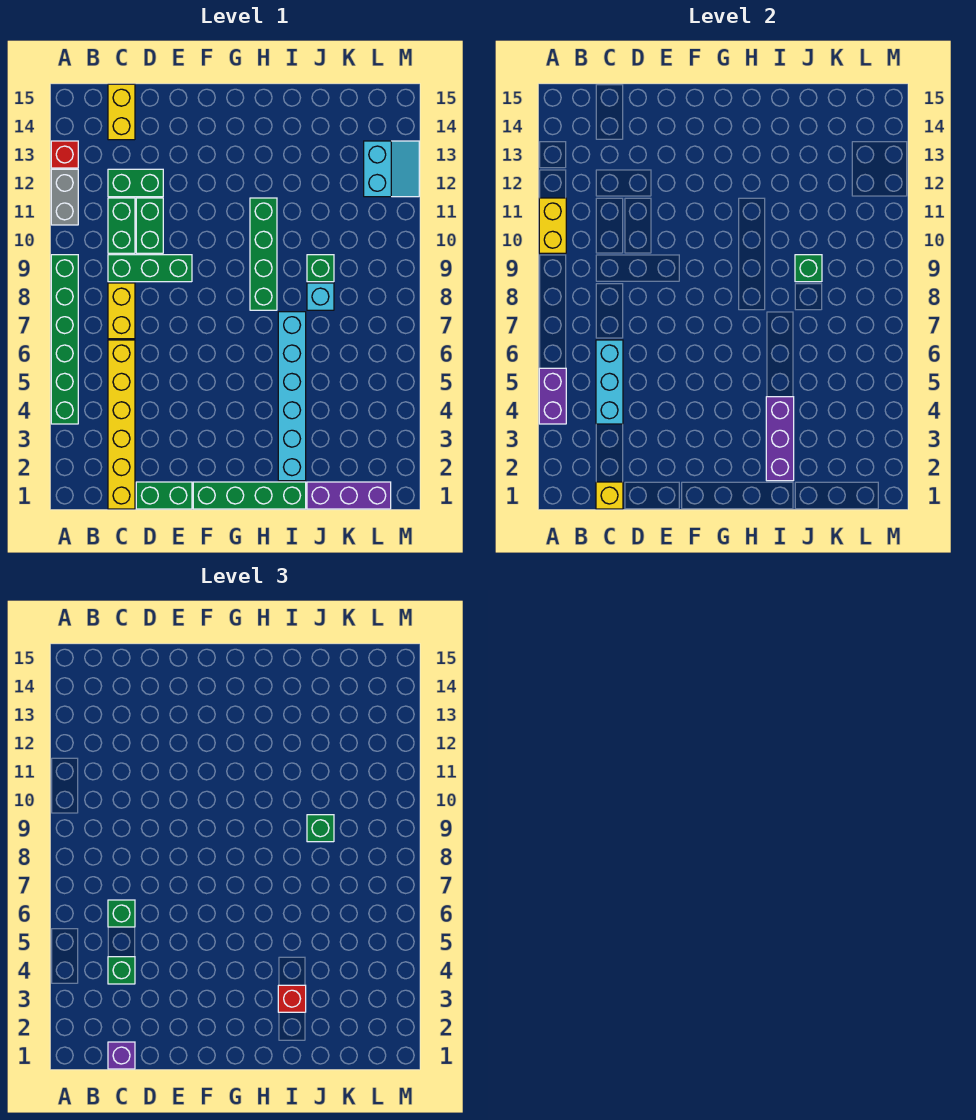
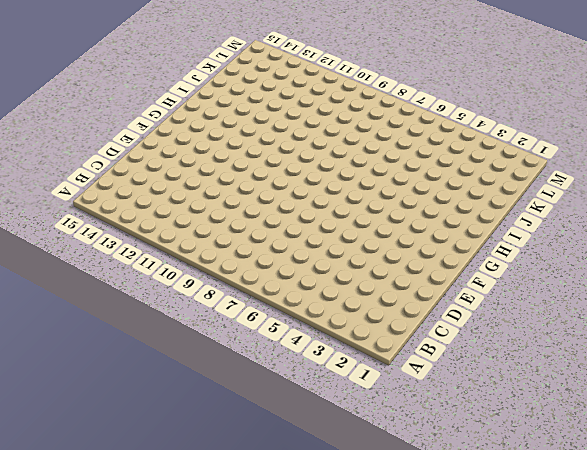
none -> green brick A4:A9 level 1
none -> grey brick A11:A12 level 1
none -> red brick A13 level 1

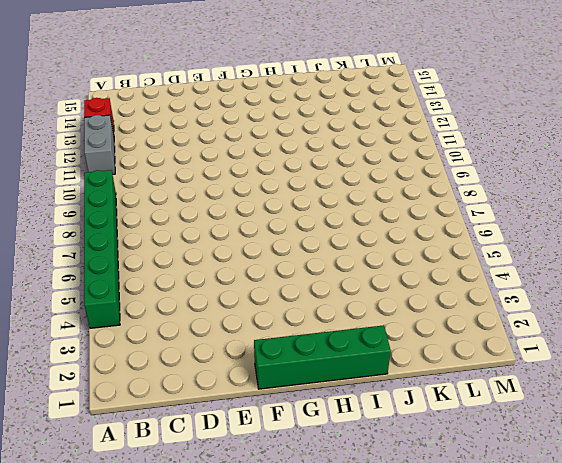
none -> yellow brick C1:C6 level 1
none -> yellow brick C7:C8 level 1
none -> green brick C9:E9 level 1

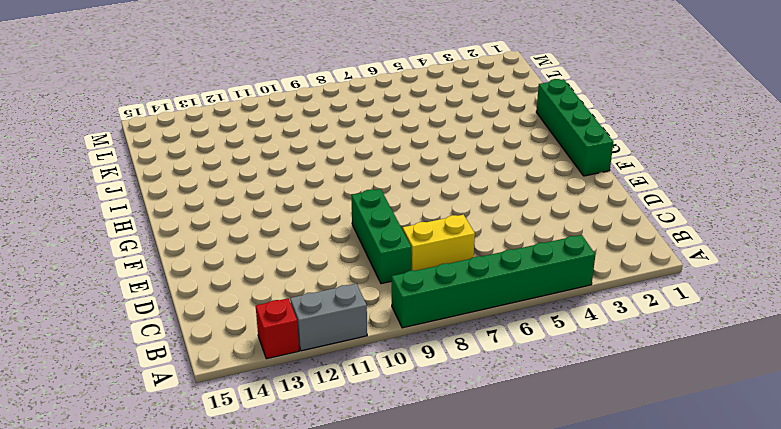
none -> yellow brick C1:C6 level 1
none -> green brick C10:C11 level 1
none -> green brick C12:D12 level 1

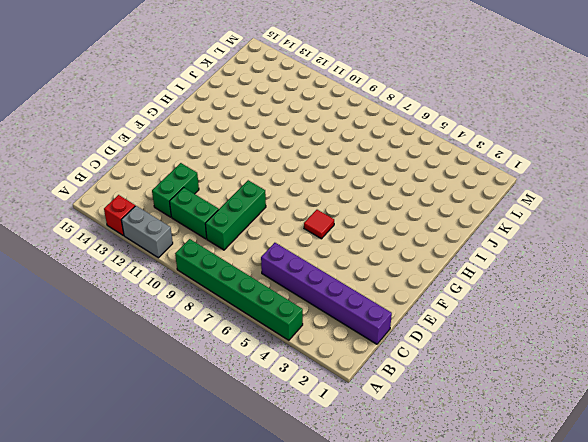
purple brick C1:C6 level 1 -> yellow brick C1:C6 level 1
red tile F6 level 1 -> none
none -> yellow brick C7:C8 level 1
none -> yellow brick C14:C15 level 1
none -> green brick D1:E1 level 1

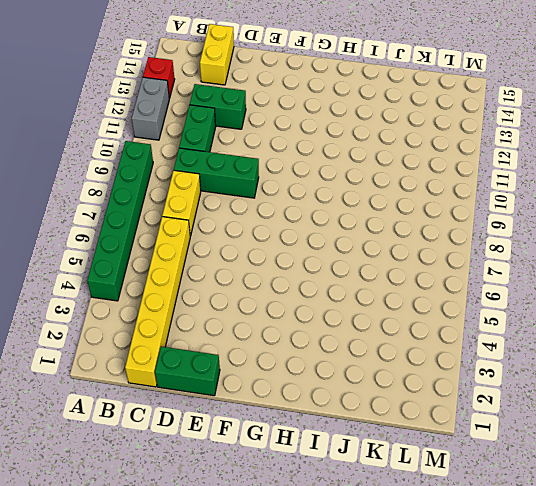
none -> green brick D10:D11 level 1
none -> green brick F1:I1 level 1
none -> green brick H8:H11 level 1

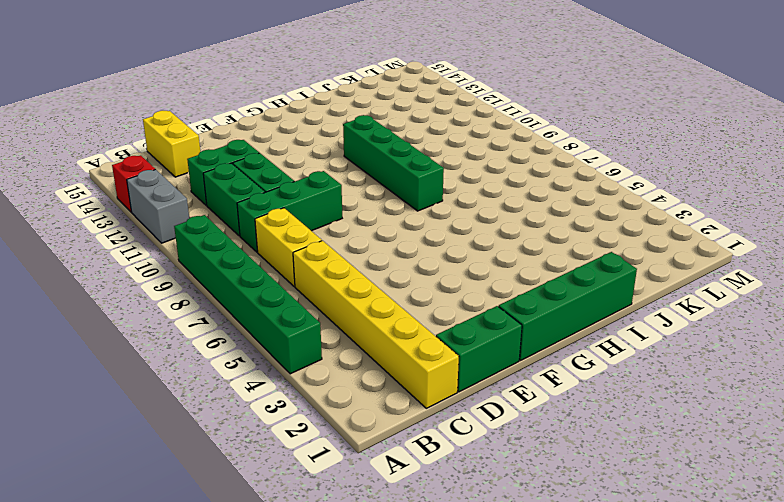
none -> cyan brick I2:I7 level 1
none -> purple brick J1:L1 level 1
none -> cyan brick J8 level 1

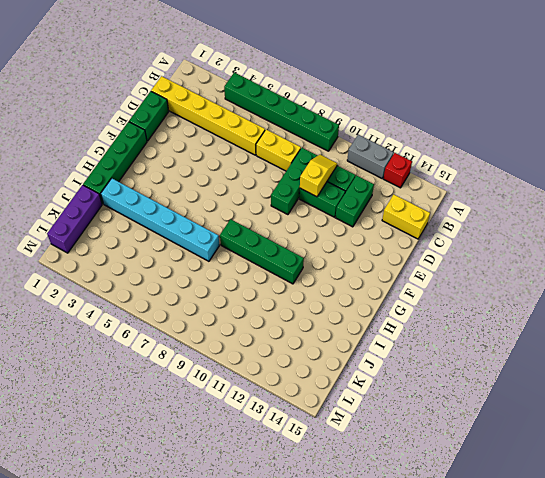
yellow slope C10:D10 level 2 top D -> none
none -> cyan brick J8 level 1
none -> green brick J9 level 1
none -> cyan slope L12:M13 level 1 top L

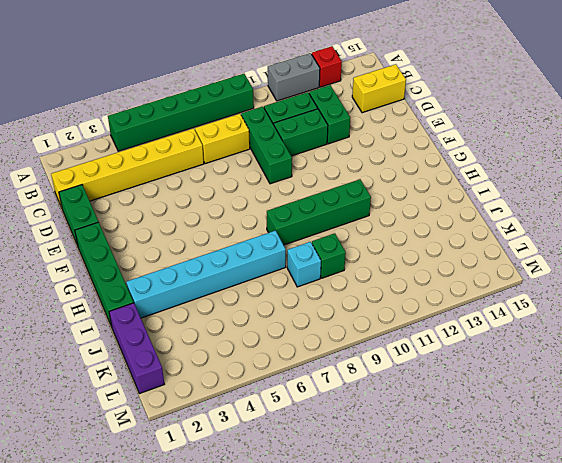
none -> cyan slope L12:M13 level 1 top L
none -> purple brick A4:A5 level 2
none -> yellow brick A10:A11 level 2

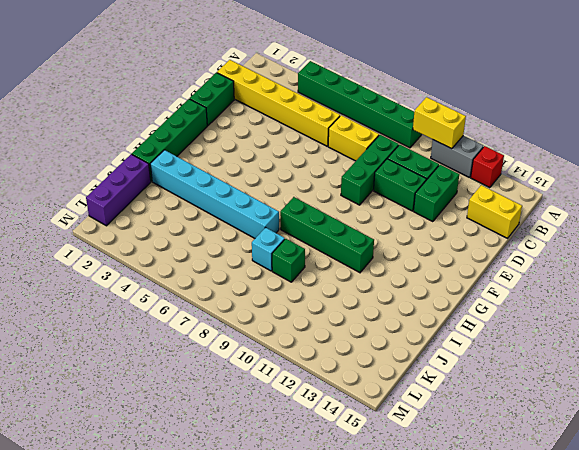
none -> cyan slope L12:M13 level 1 top L
none -> purple brick A4:A5 level 2
none -> yellow brick C1 level 2

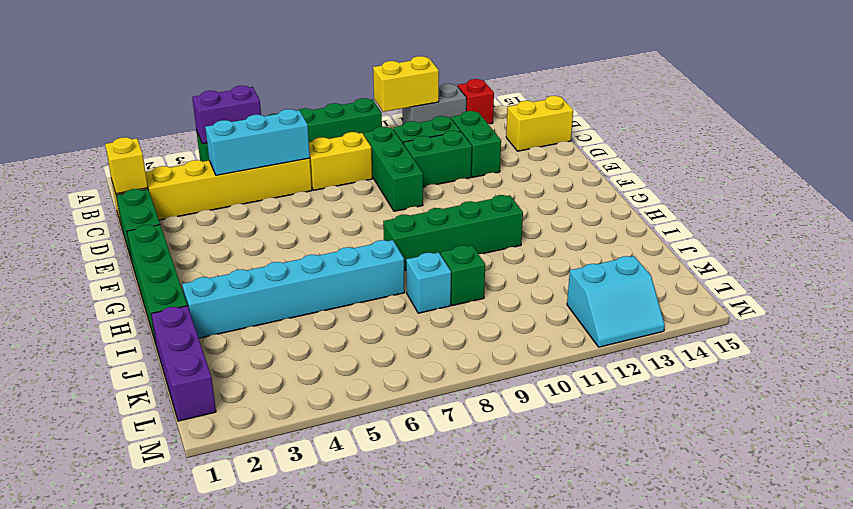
none -> purple brick I2:I4 level 2
none -> green brick J9 level 2
none -> purple brick C1 level 3

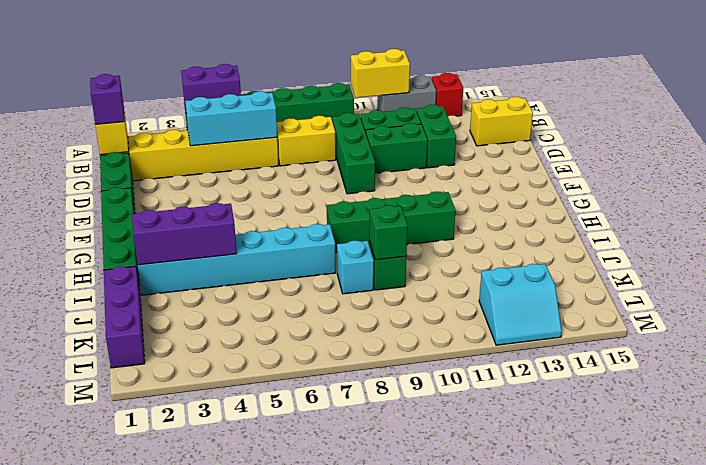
none -> green brick C4 level 3
none -> green brick C6 level 3
none -> red brick I3 level 3

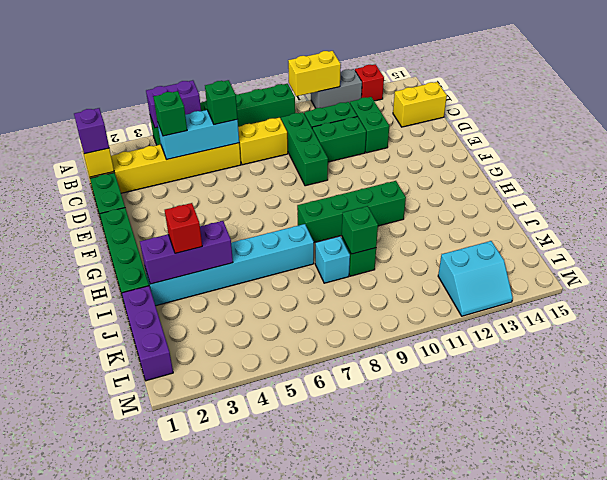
none -> green brick J9 level 3

